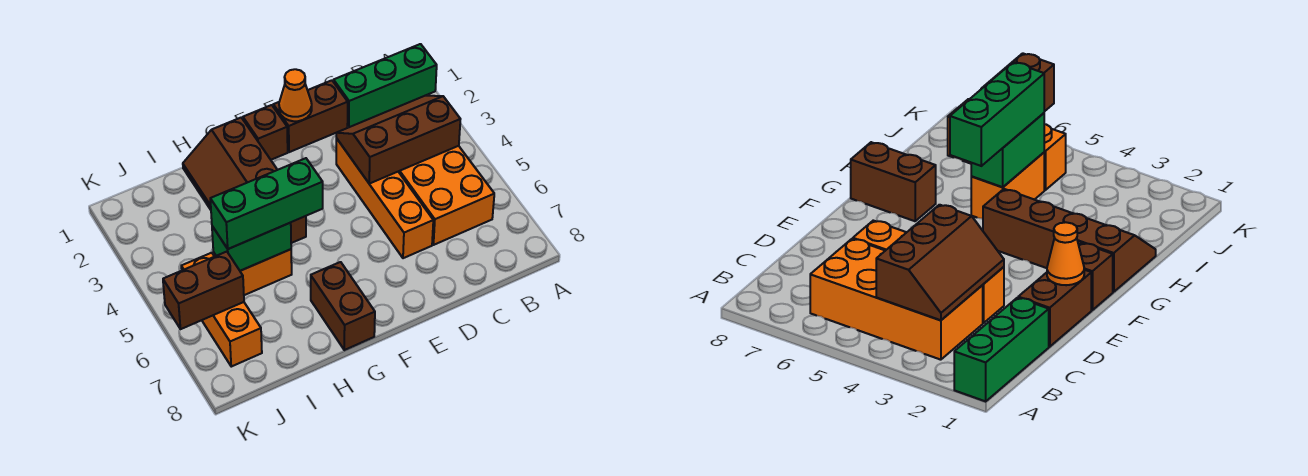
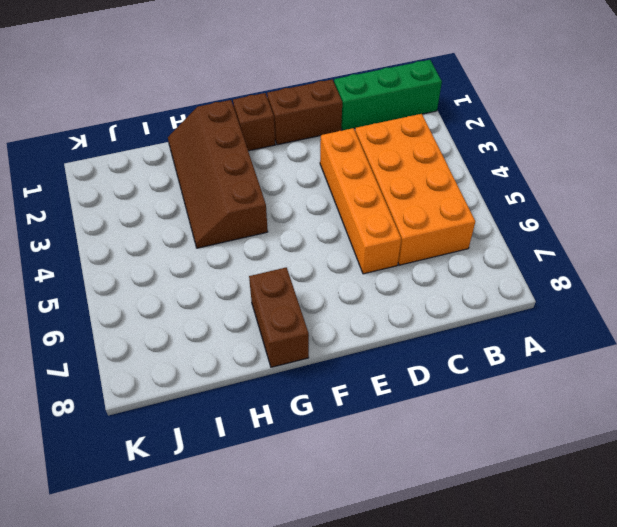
none -> orange brick H5:I5 level 1
none -> orange brick J5:J7 level 1
none -> brown slope B3:D4 level 2 top 4

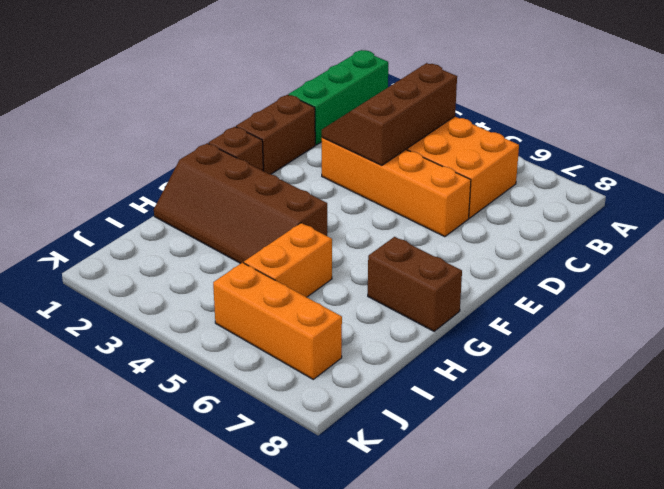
none -> orange cone E1 level 2
none -> green brick H5:I5 level 2
none -> brown brick J6:K6 level 2

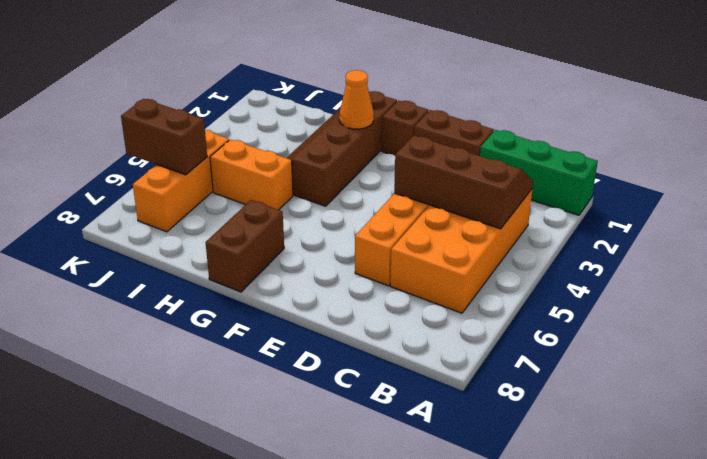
orange cone G2 level 2 -> orange cone E1 level 2
none -> green brick H5:I5 level 2
none -> green brick G5:I5 level 3

